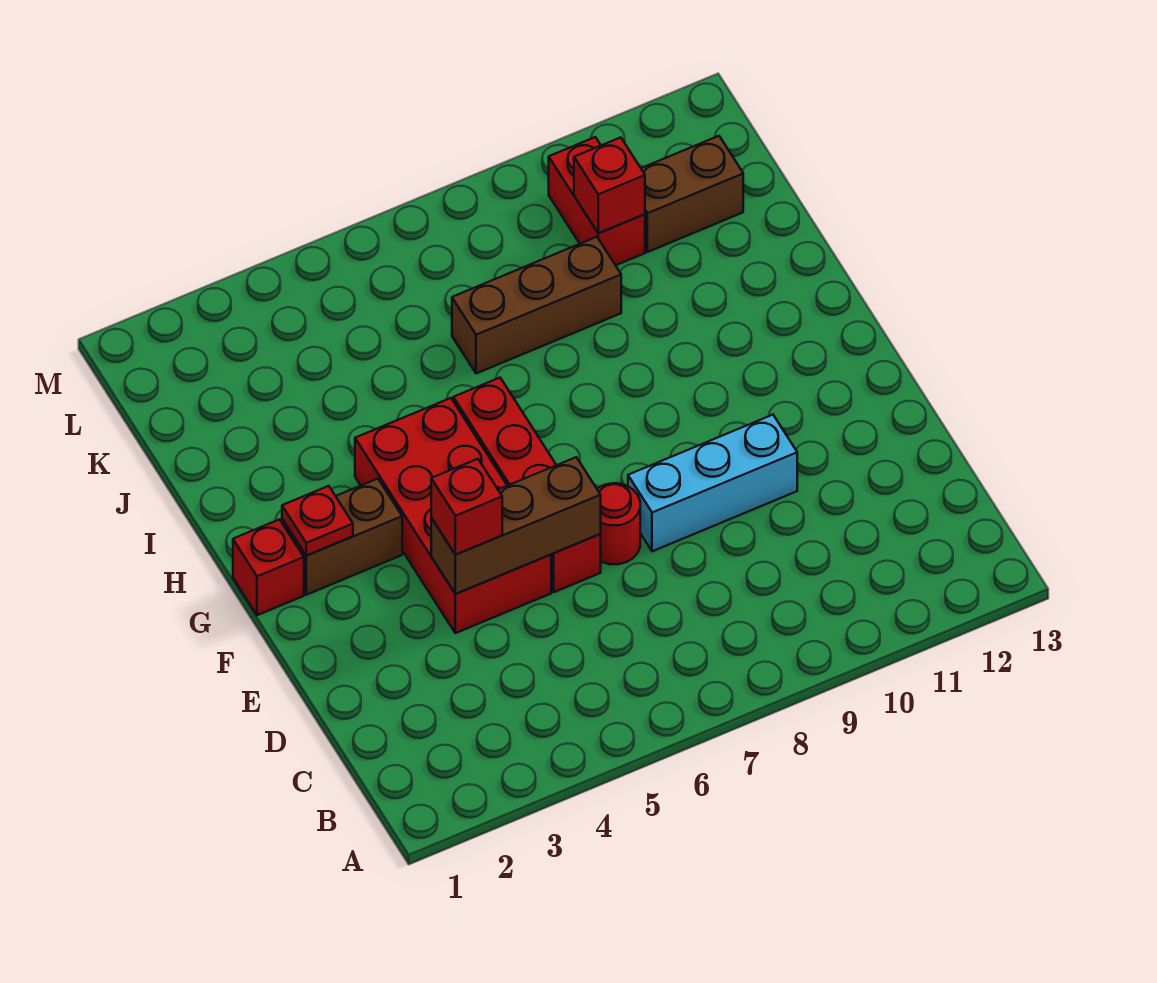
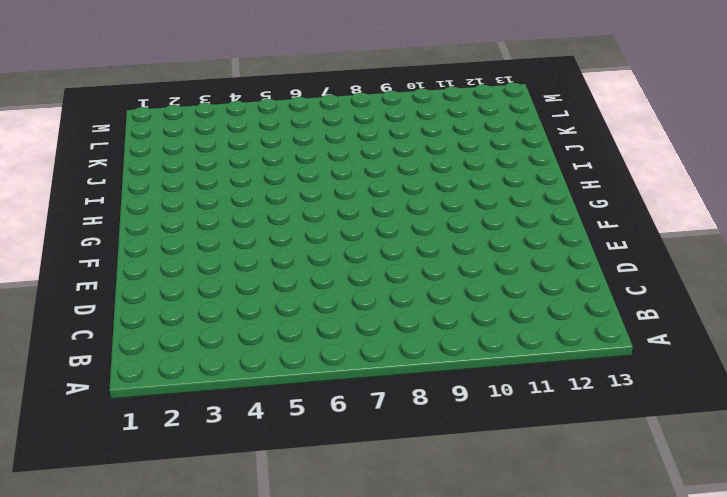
none -> red brick E4:H5 level 1
none -> red brick E6:H6 level 1
none -> red round brick E7 level 1

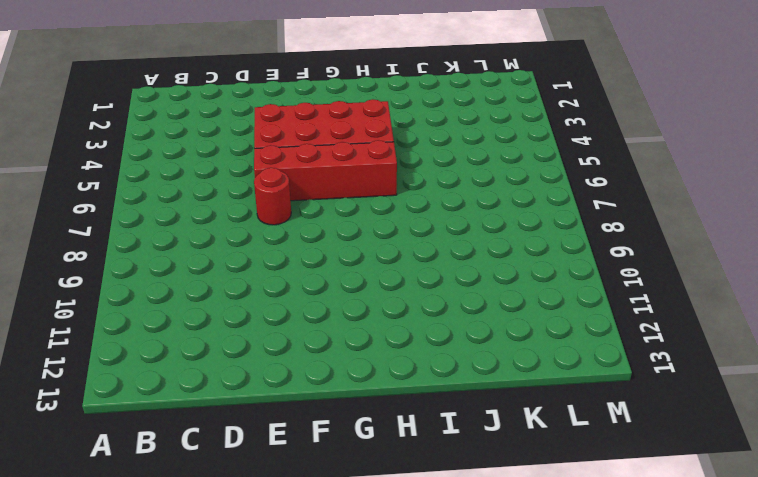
none -> cyan brick E8:E10 level 1
none -> red brick G1 level 1
none -> brown brick G2:G3 level 1

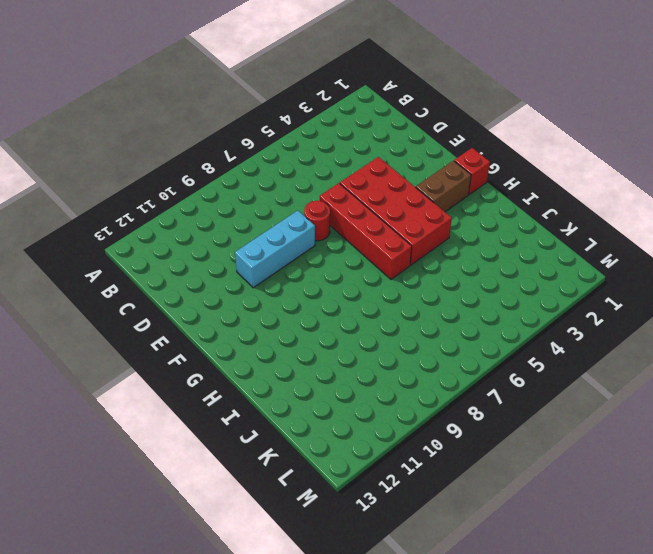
none -> brown brick J7:J9 level 1
none -> red brick K10:L10 level 1
none -> brown brick K11:K12 level 1

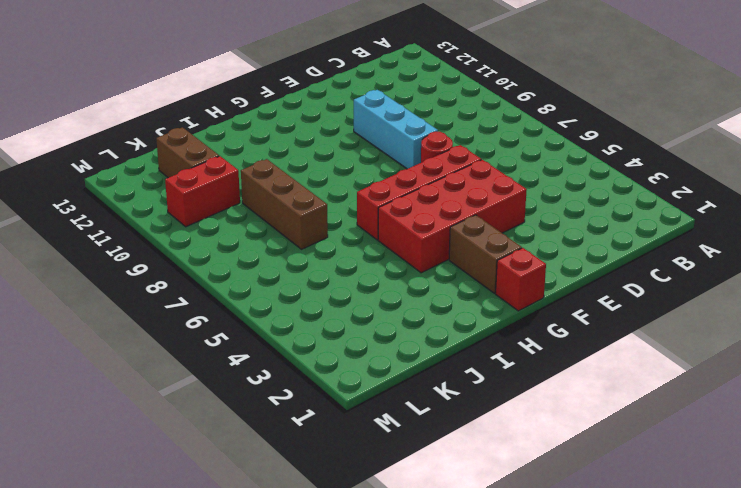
none -> brown brick E4:E6 level 2
none -> red plate G2 level 2
none -> red brick K10 level 2

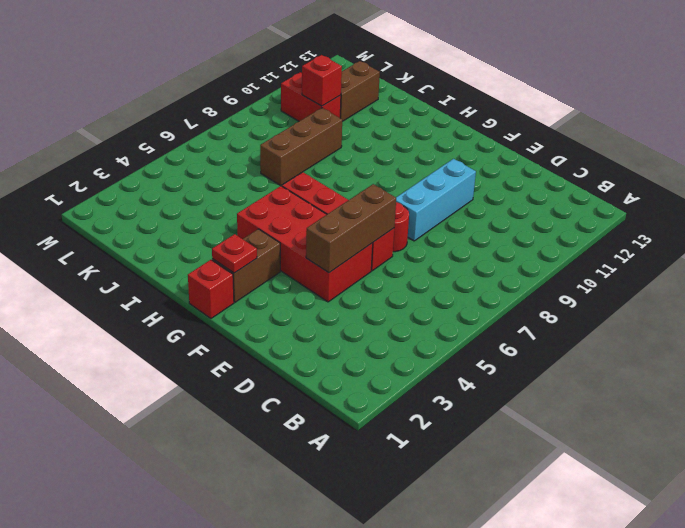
none -> red brick E4 level 3

